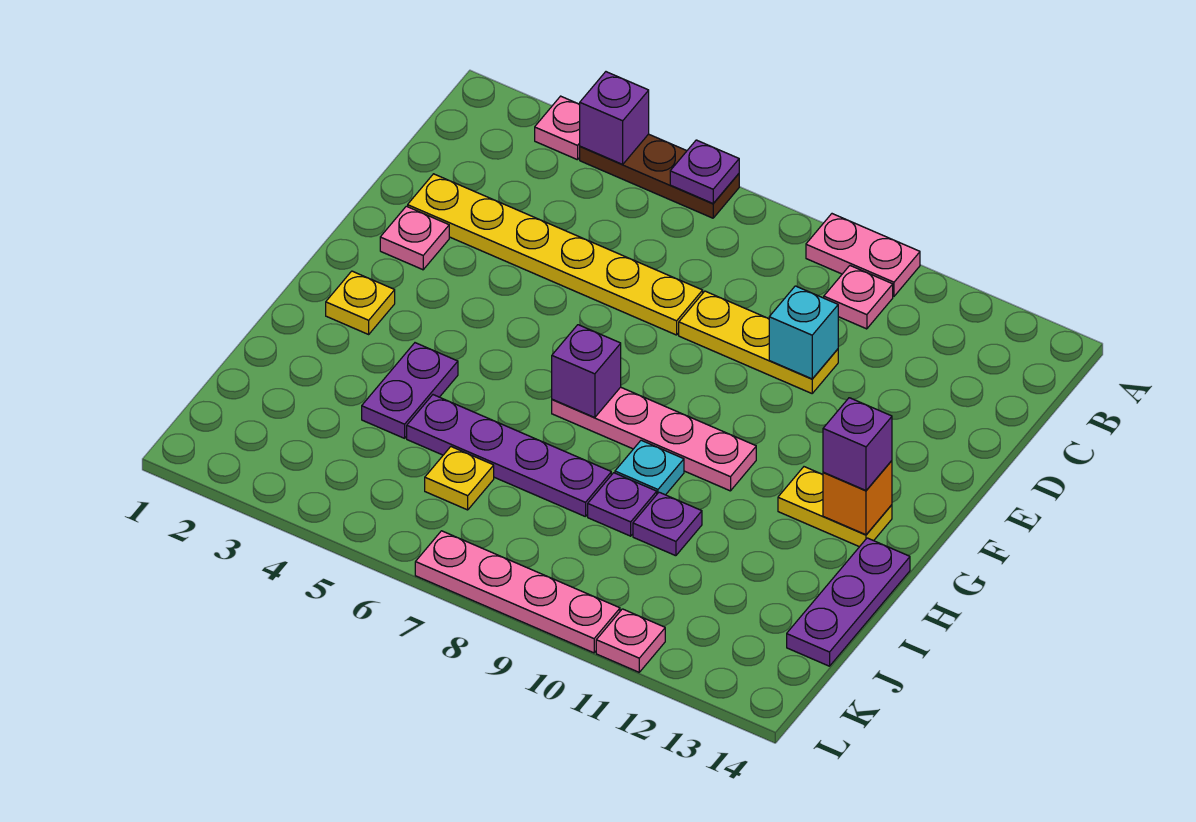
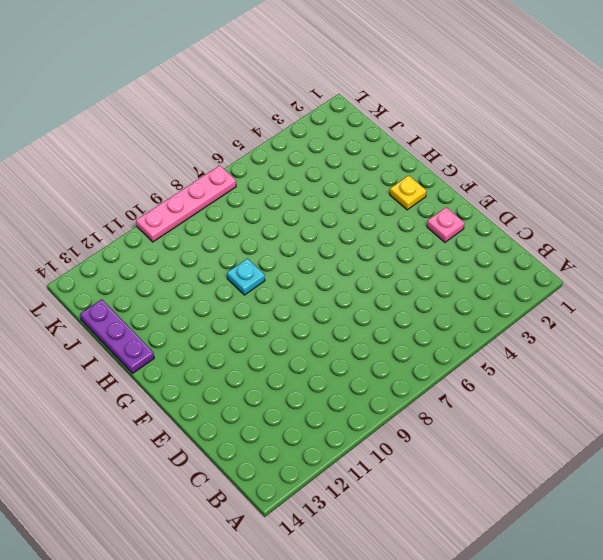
none -> pink plate A3 level 1
none -> brown plate A4:A6 level 1
none -> pink plate A9:A10 level 1

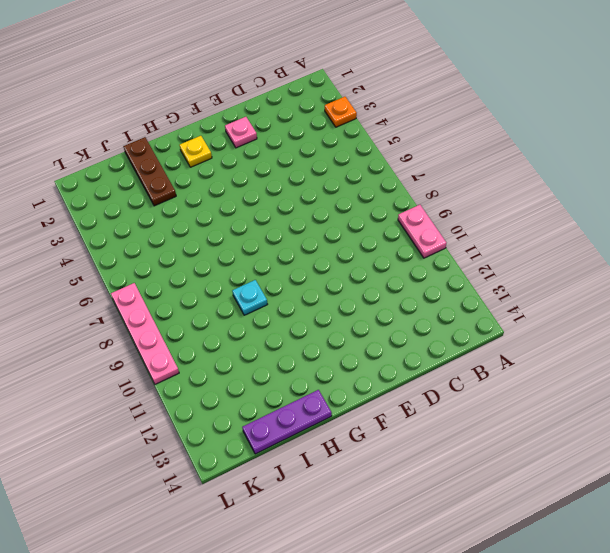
orange plate A3 level 1 -> pink plate A3 level 1
brown plate I1:I3 level 1 -> brown plate A4:A6 level 1
none -> pink plate B10 level 1
none -> yellow plate D2:D7 level 1
none -> yellow plate D8:D10 level 1

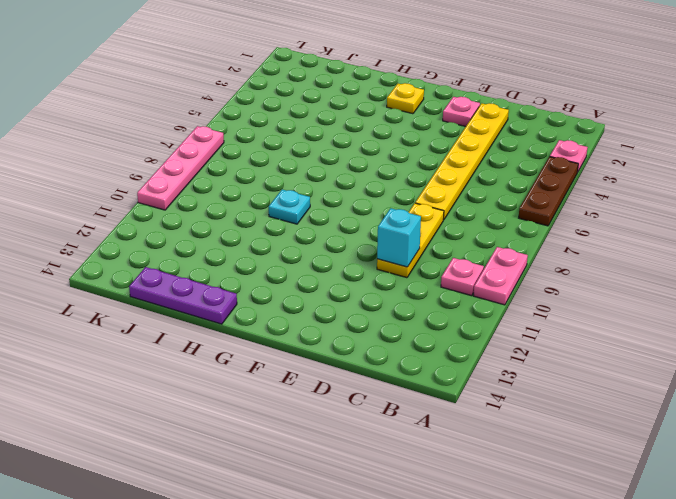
none -> pink plate G7:G10 level 1
none -> yellow plate G12:G13 level 1
none -> purple plate H4:I4 level 1

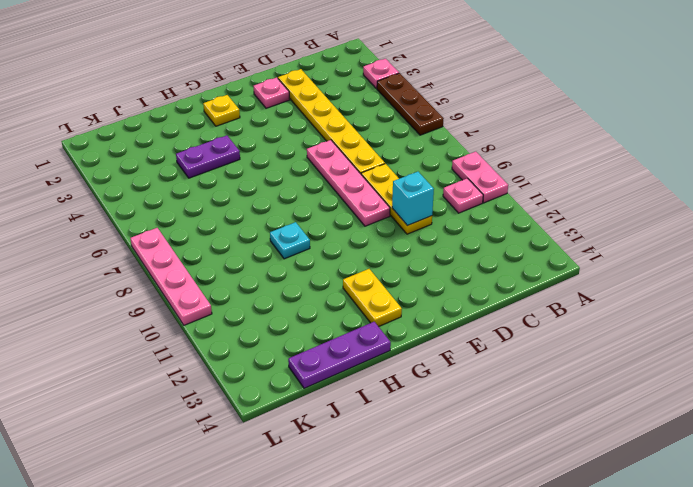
pink plate E6:E9 level 1 -> pink plate G7:G10 level 1
none -> purple plate I5:I8 level 1
none -> purple plate I9 level 1
none -> purple plate I10 level 1

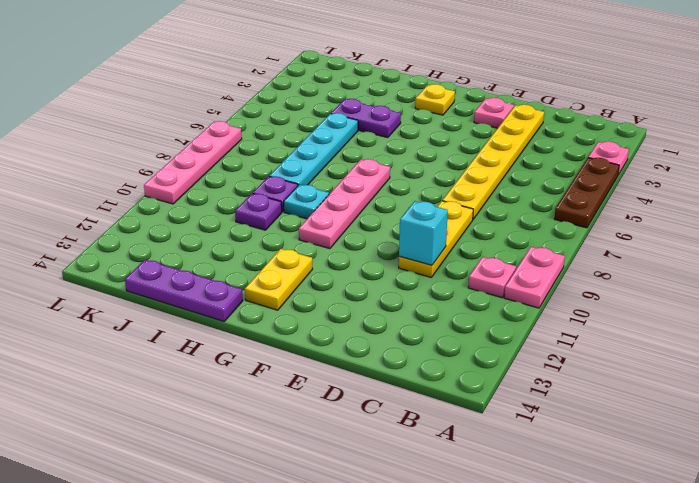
cyan plate I5:I8 level 1 -> purple plate I5:I8 level 1
none -> yellow plate J6 level 1
none -> pink plate L11 level 1
none -> purple brick A4 level 2

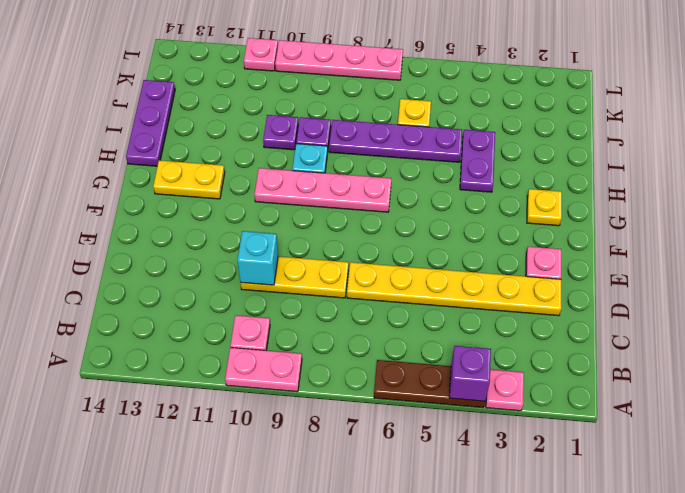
none -> purple plate A6 level 2
none -> purple brick G7 level 2
none -> orange brick G13 level 2

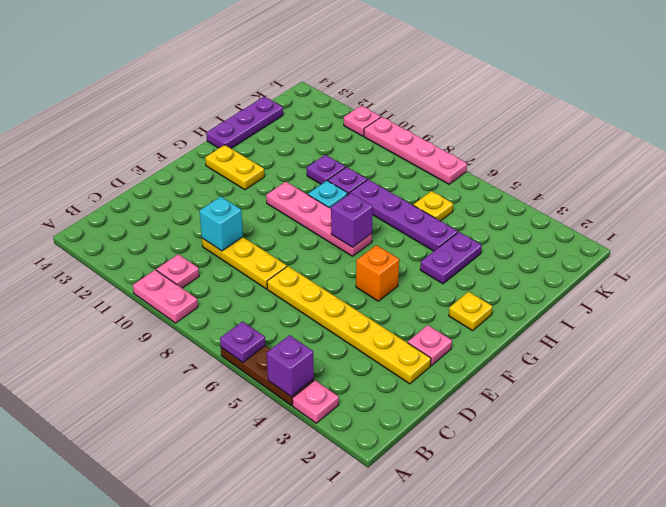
orange brick F5 level 1 -> orange brick G13 level 2
none -> purple brick G13 level 3

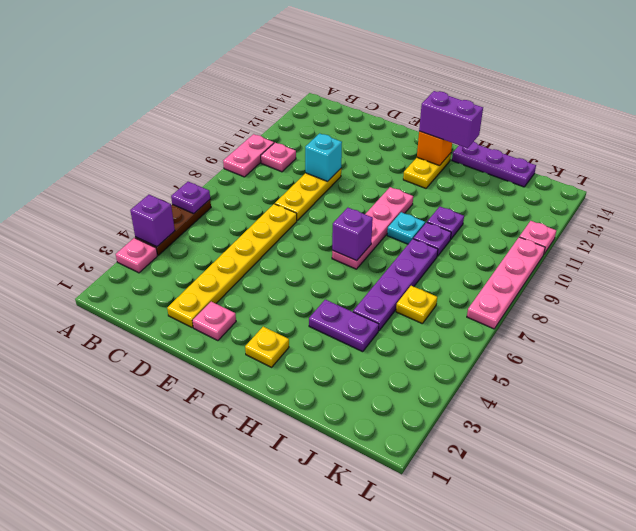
purple brick G13:H13 level 3 -> purple brick G13 level 3

